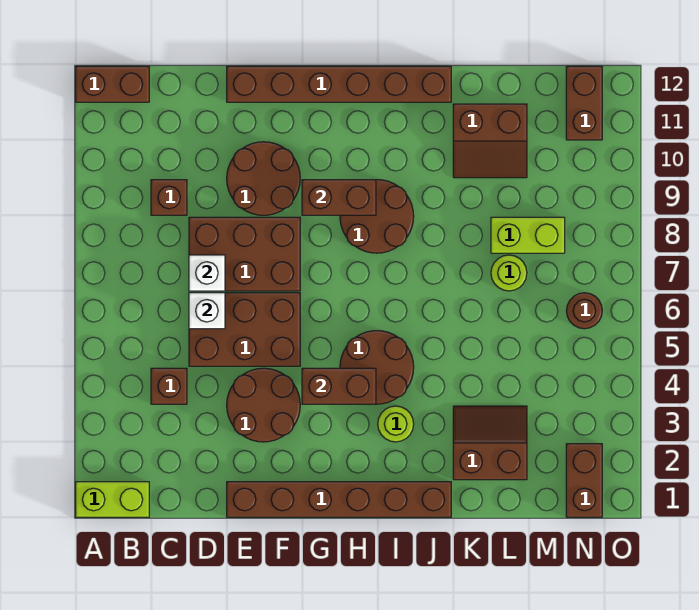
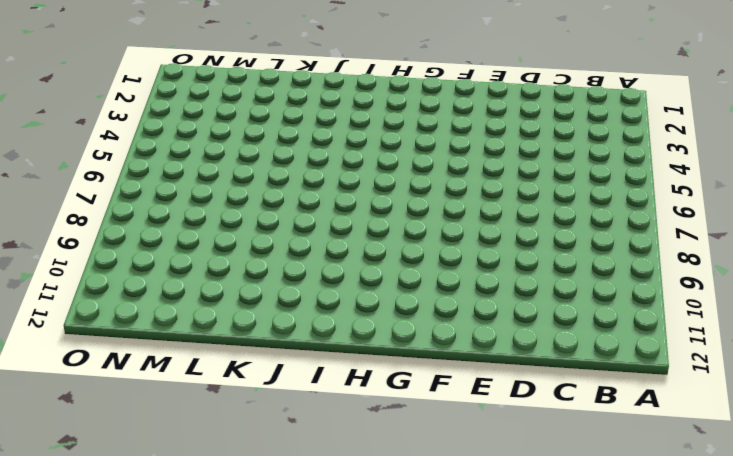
none -> lime brick A1:B1 level 1
none -> brown brick A12:B12 level 1
none -> brown brick C4 level 1

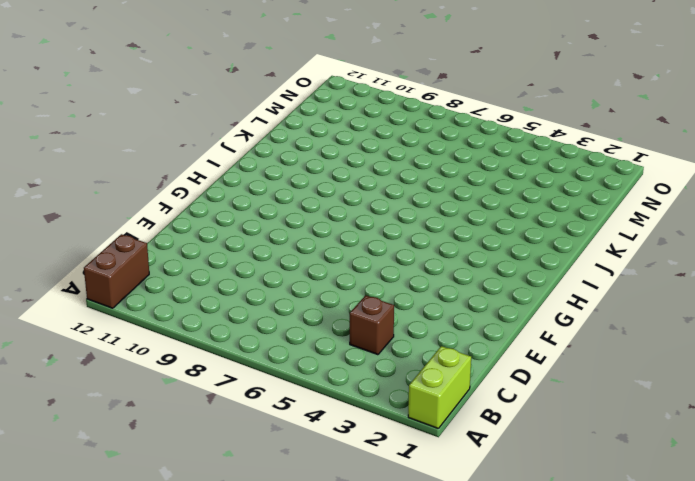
none -> brown brick C9 level 1
none -> brown brick D5:F6 level 1
none -> brown brick D7:F8 level 1

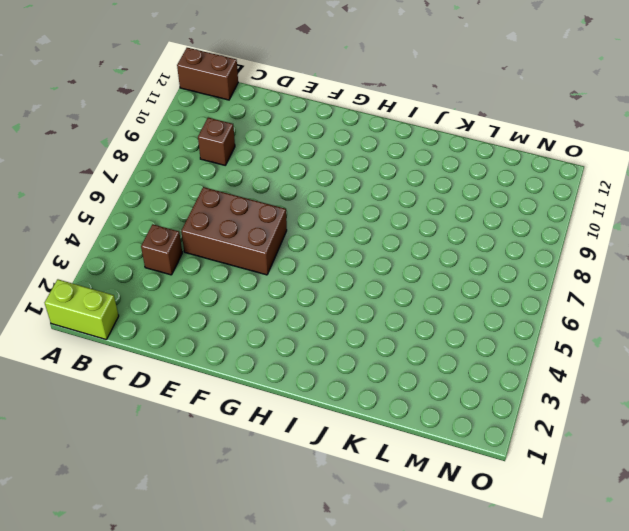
none -> brown brick D7:F8 level 1
none -> brown brick E1:J1 level 1
none -> brown round brick E3:F4 level 1

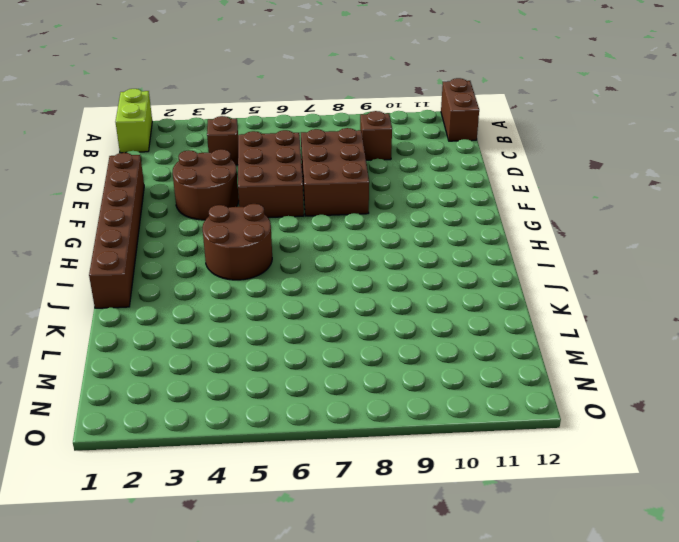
none -> brown round brick E9:F10 level 1
none -> brown brick E12:J12 level 1
none -> brown round brick H8:I9 level 1

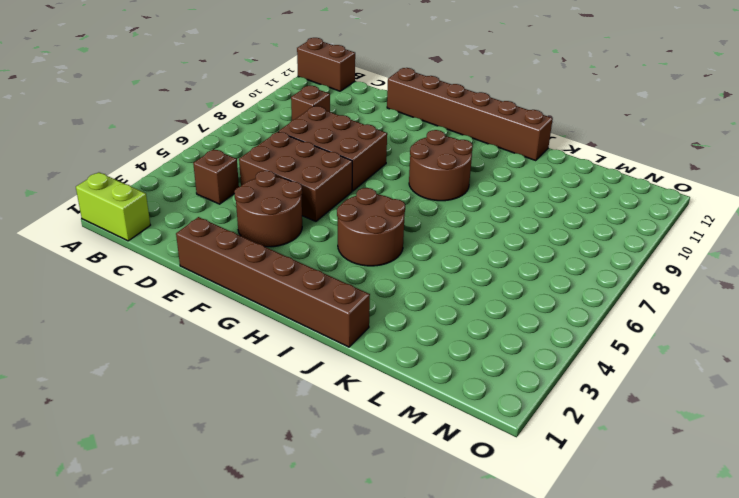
none -> brown round brick E9:F10 level 1
none -> lime round brick I3 level 1
none -> brown slope K2:L3 level 1 top 2

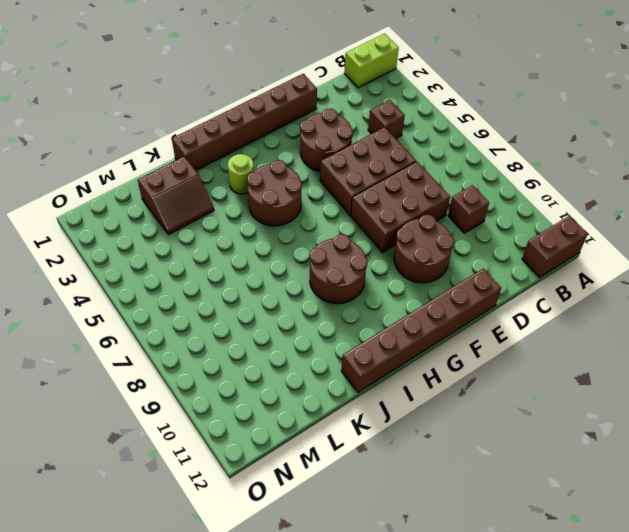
none -> brown slope K10:L11 level 1 top 11
none -> lime round brick L7 level 1
none -> lime brick L8:M8 level 1

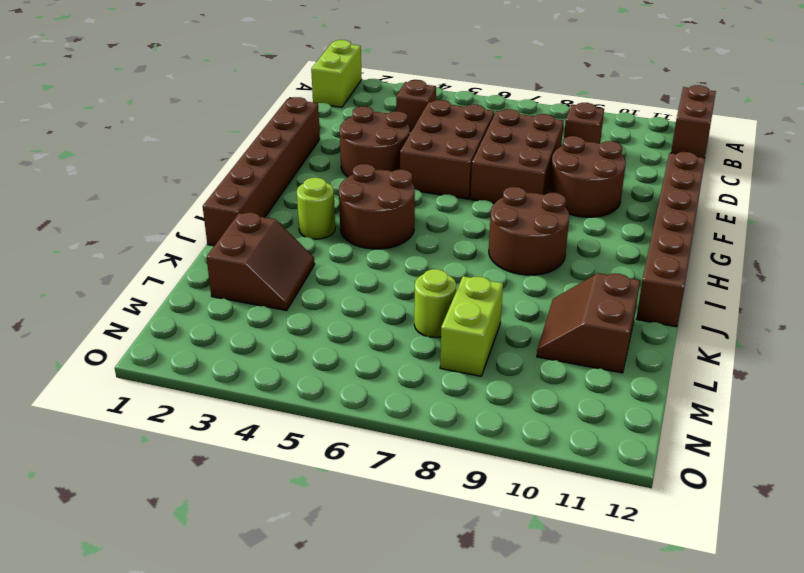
none -> brown brick N1:N2 level 1
none -> brown round brick N6 level 1
none -> brown brick N11:N12 level 1

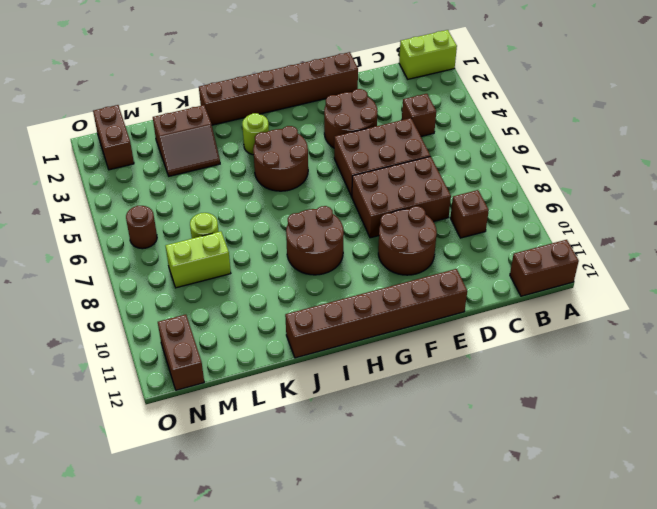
none -> brown slope K10:L11 level 1 top 11
none -> white brick D6 level 2
none -> white brick D7 level 2

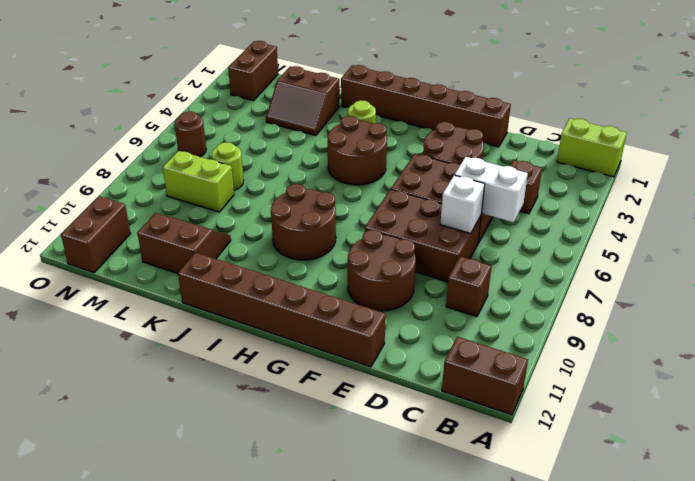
white brick C6:D6 level 2 -> white brick D6 level 2
none -> brown brick G4:H4 level 2
none -> brown brick G9:H9 level 2

